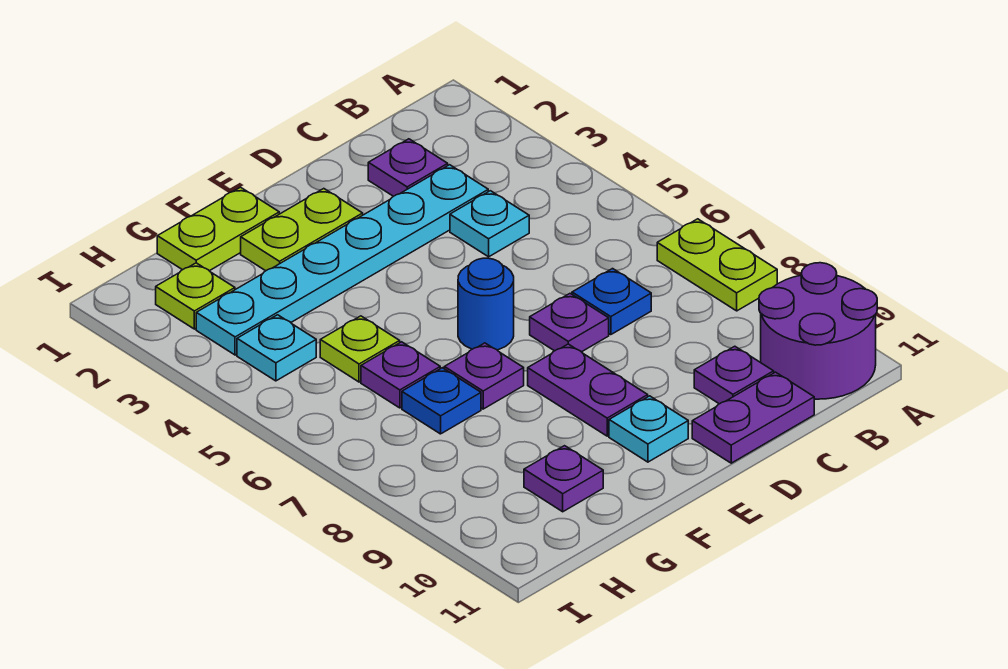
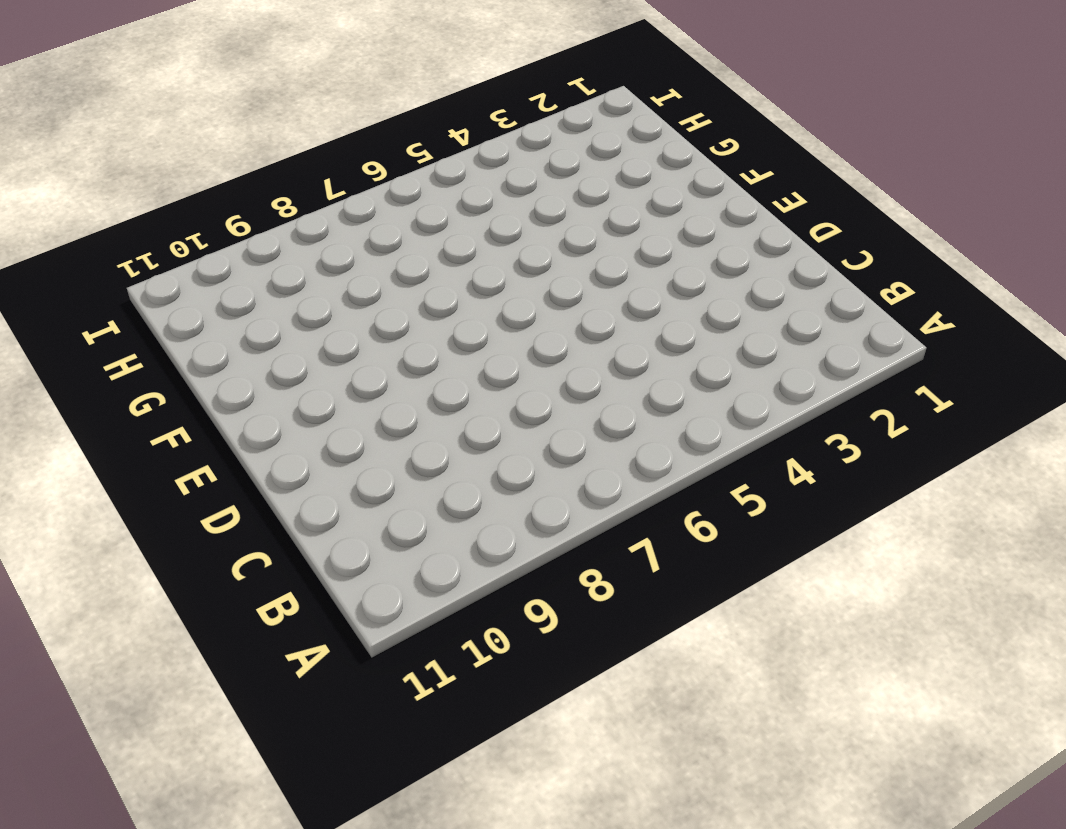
none -> lime plate A7:A8 level 1
none -> purple round brick A10:B11 level 1
none -> purple plate C2 level 1

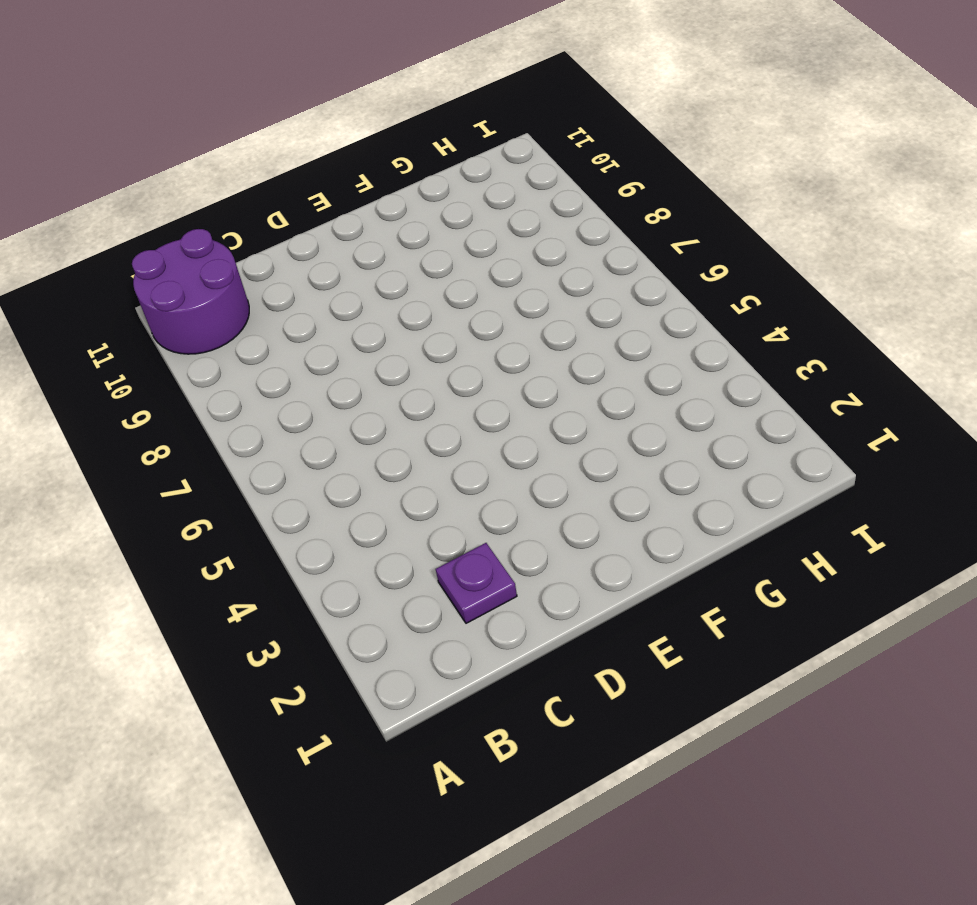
none -> lime plate A7:A8 level 1
none -> cyan plate C3:H3 level 1
none -> cyan plate C4 level 1

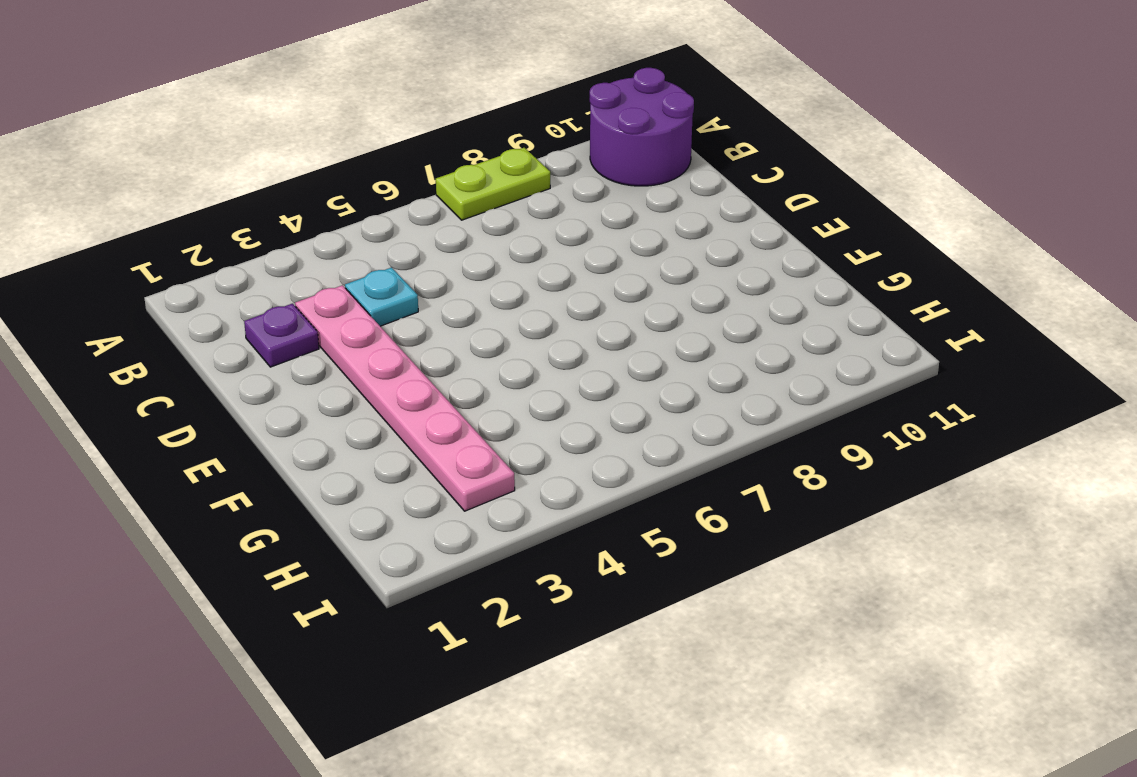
pink plate C3:H3 level 1 -> cyan plate C3:H3 level 1
none -> blue plate C7 level 1
none -> purple plate C10 level 1
none -> purple plate C11:D11 level 1

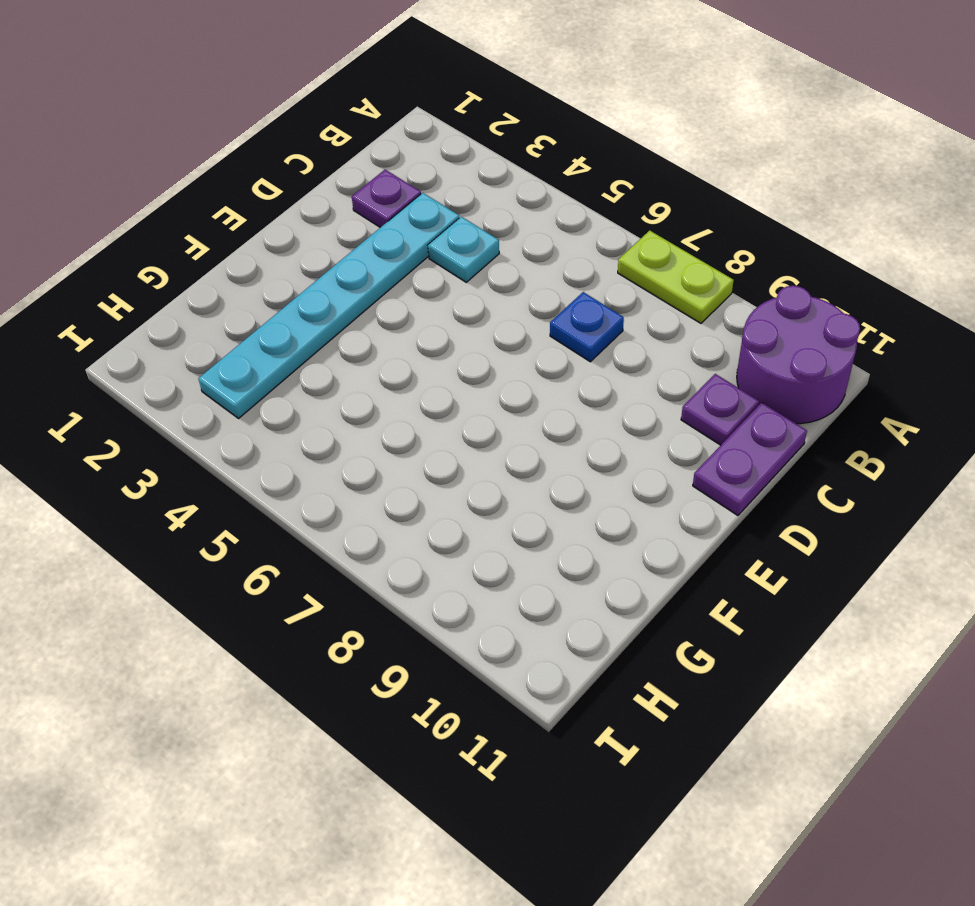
none -> purple plate D7 level 1
none -> lime plate E2:F2 level 1
none -> blue round brick E6 level 1

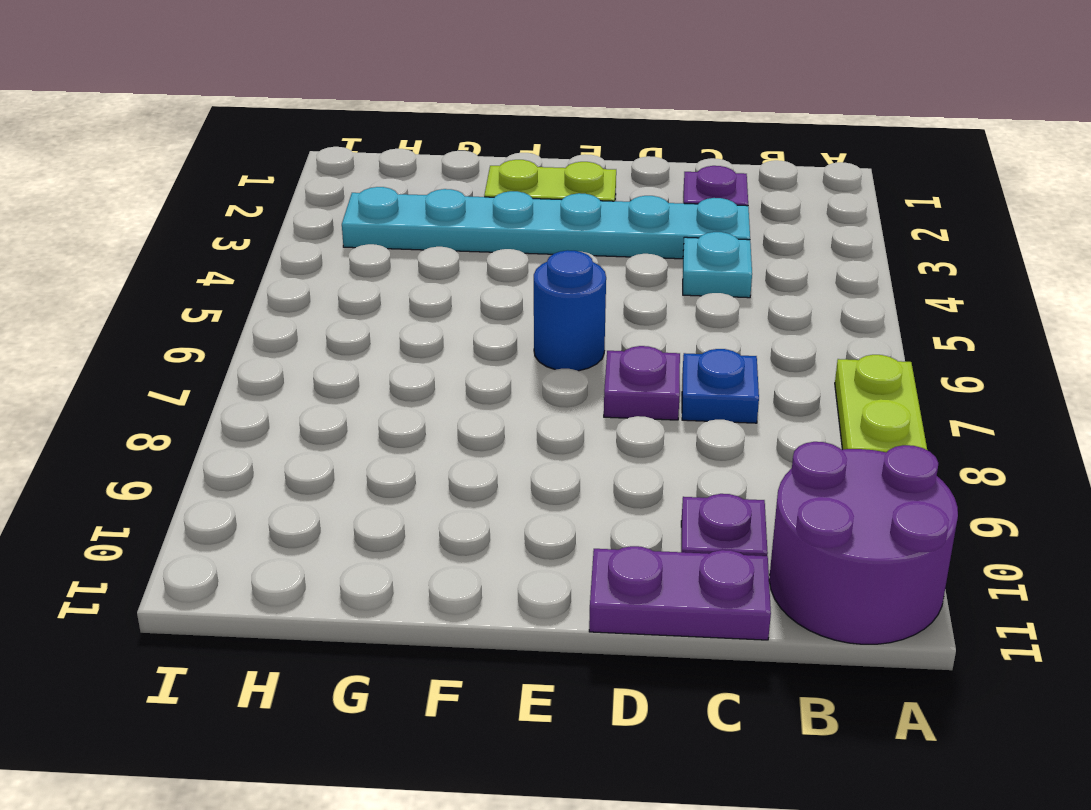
none -> purple plate E8:E9 level 1
none -> cyan plate E10 level 1
none -> lime plate F1:G1 level 1

